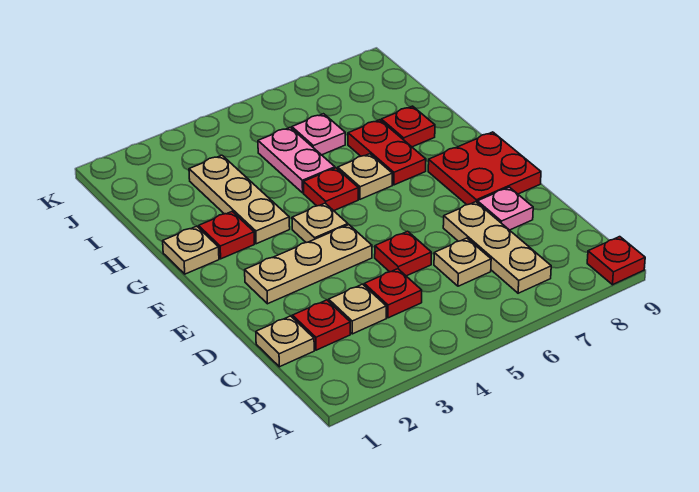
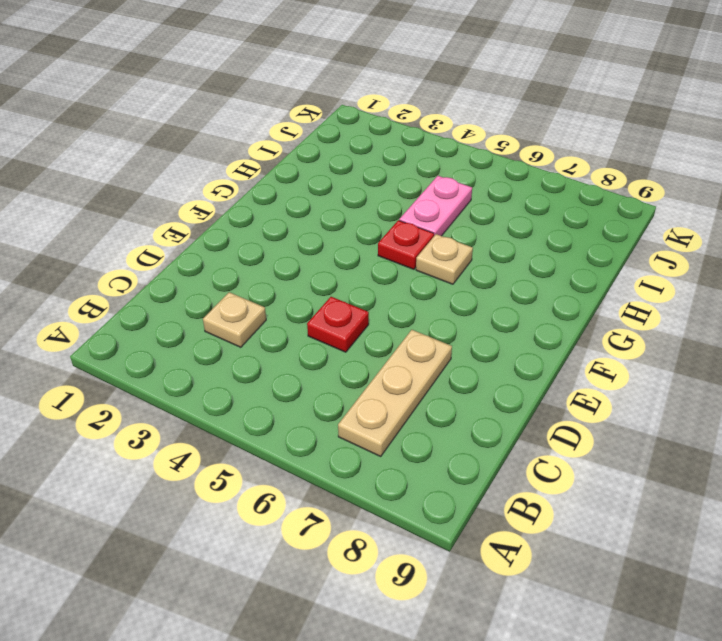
none -> red plate A9 level 1
none -> tan plate C1 level 1
none -> red plate C2 level 1

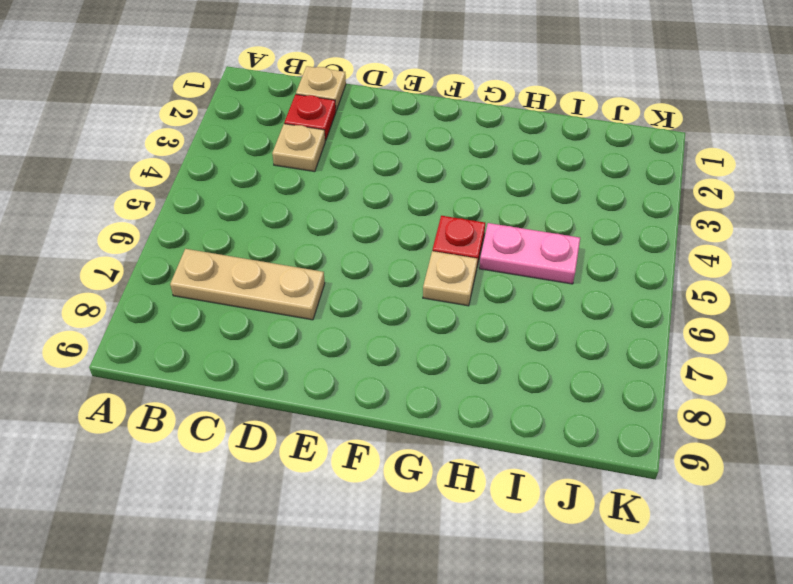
none -> red plate A9 level 1
none -> red plate C4 level 1
none -> tan plate C6 level 1

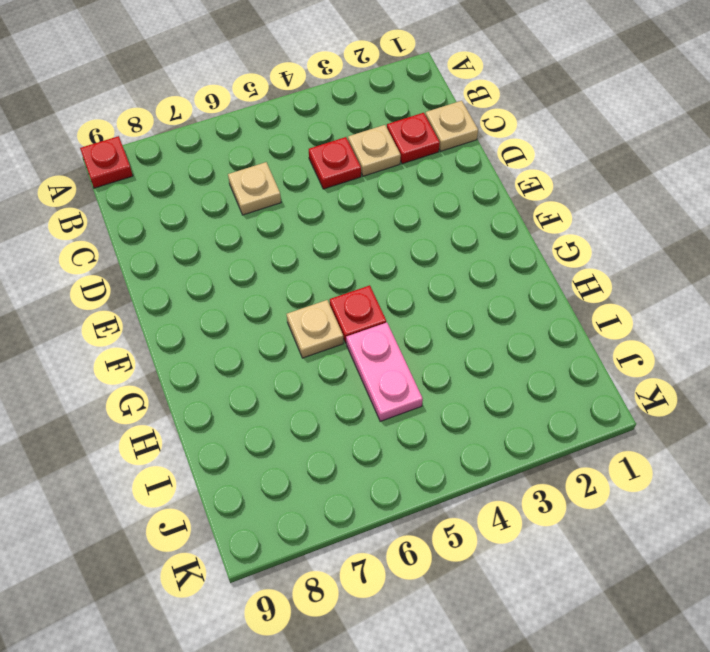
none -> tan plate B7:D7 level 1
none -> red plate D5 level 1
none -> pink plate D8 level 1

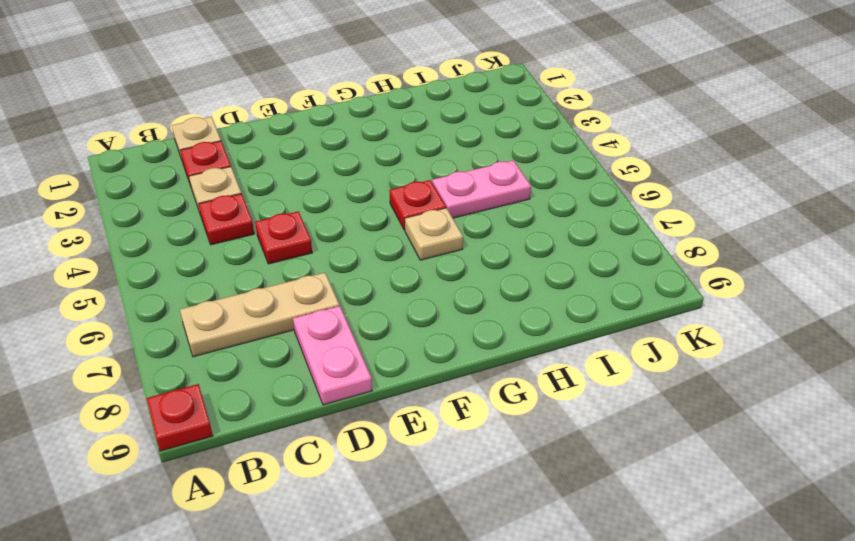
pink plate D8:D9 level 1 -> pink plate D8 level 1
none -> tan plate C6 level 1
none -> tan plate E2:E4 level 1
none -> red plate E8:F9 level 1

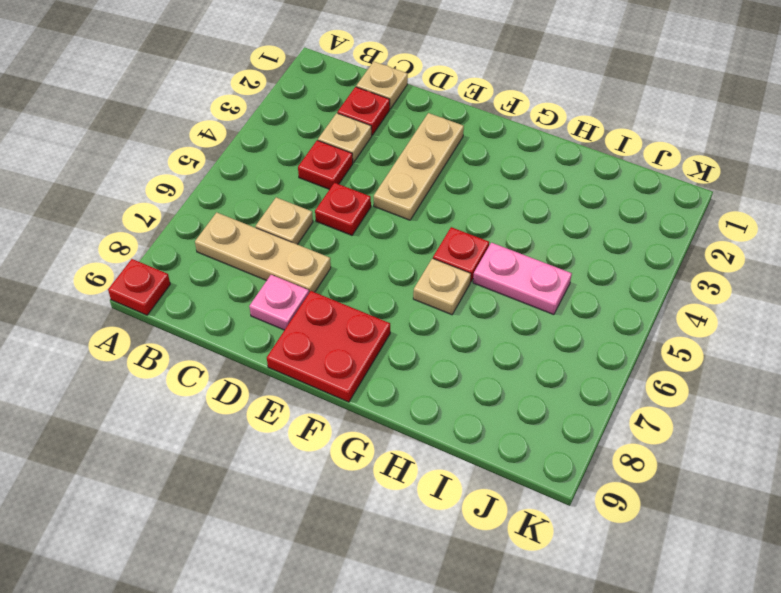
none -> tan plate F4 level 1
none -> tan plate G1 level 1
none -> red plate G2 level 1

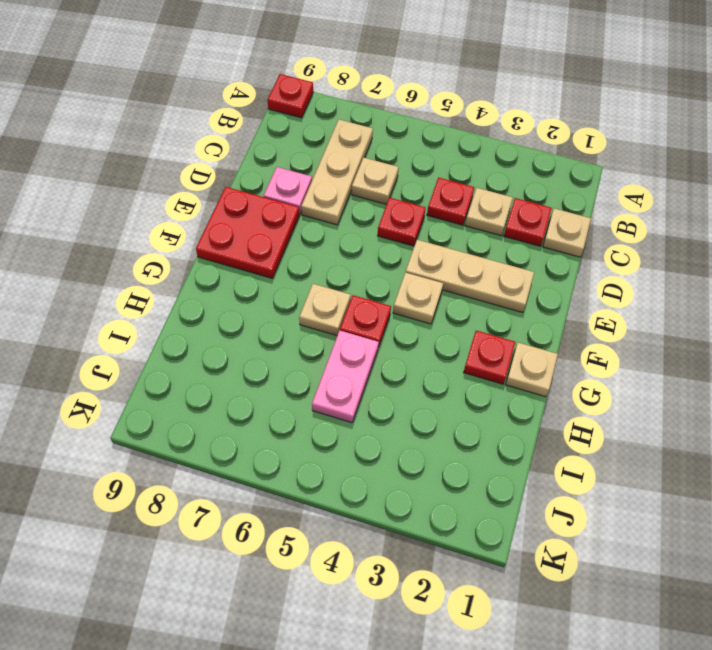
none -> tan plate G3:I3 level 1
none -> red plate G7:H7 level 1
none -> red plate H8 level 1

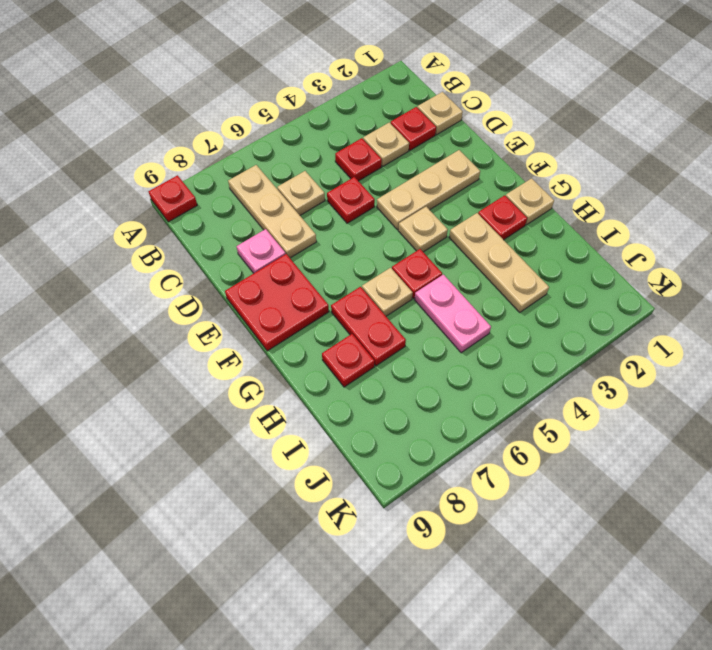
none -> pink plate I6 level 1

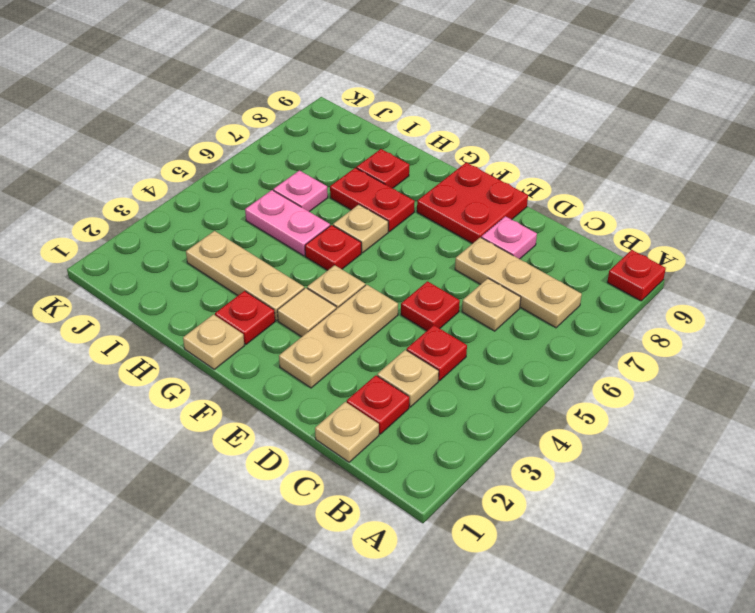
tan tile F3 level 1 -> none

